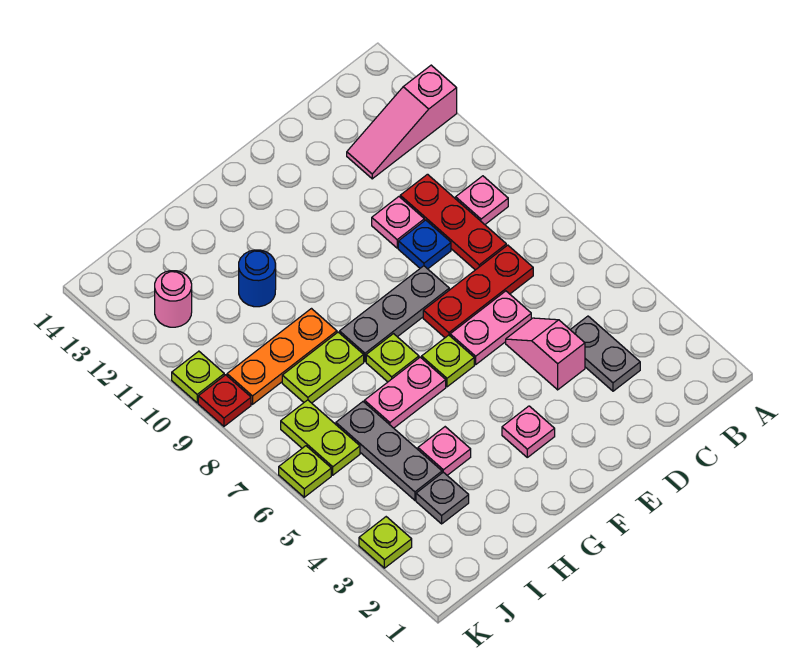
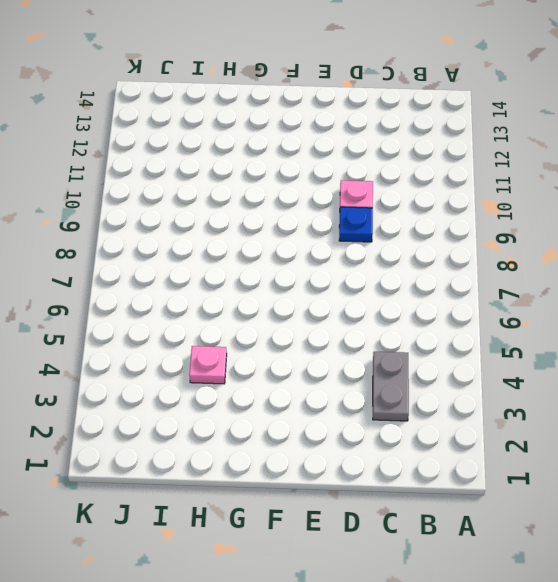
none -> pink slope A12:C12 level 1 top A
none -> pink plate B9 level 1
none -> red plate C7:E7 level 1

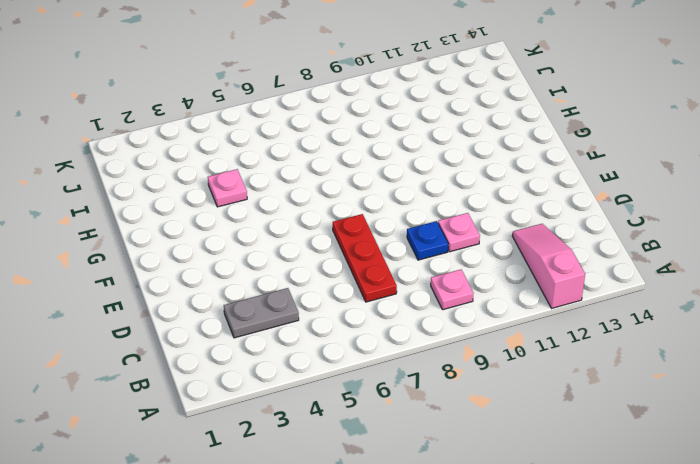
none -> red plate C8:C10 level 1
none -> pink slope D4:D5 level 1 top 4
none -> pink plate D6:E6 level 1

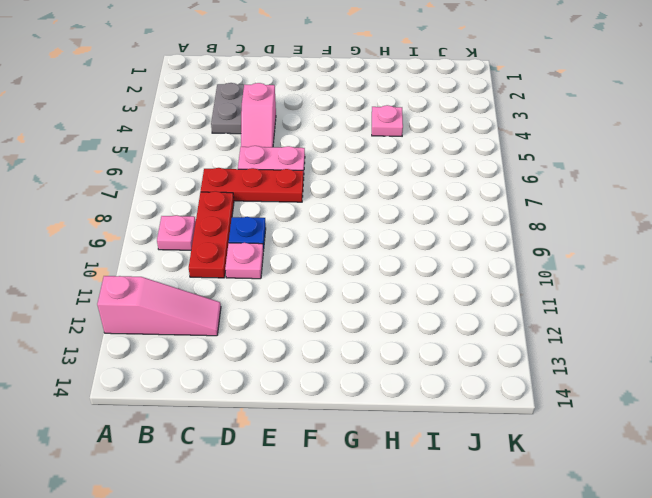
none -> grey plate E8:G8 level 1
none -> pink plate F3 level 1
none -> lime plate F6 level 1

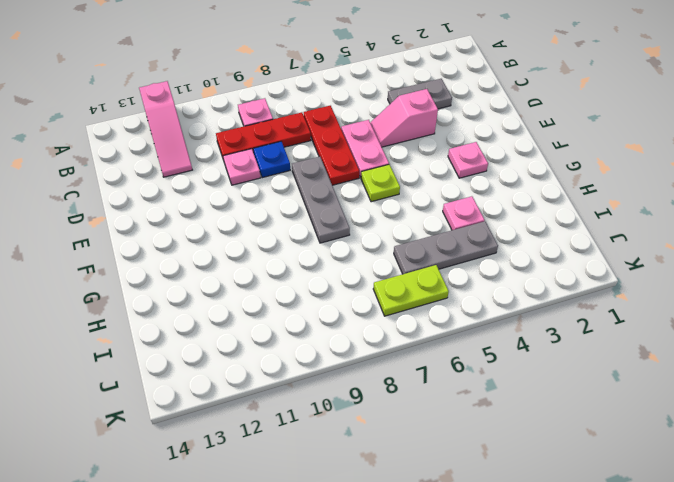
none -> pink plate G6:H6 level 1
none -> lime plate G7 level 1
none -> lime plate H8:I8 level 1

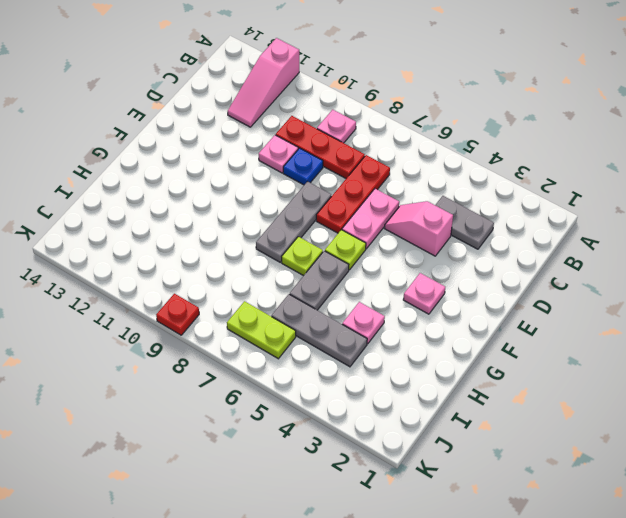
grey plate G6:H6 level 1 -> pink plate G6:H6 level 1
none -> lime plate H8:I8 level 1
none -> orange plate H9:J9 level 1
none -> blue round brick H11 level 1

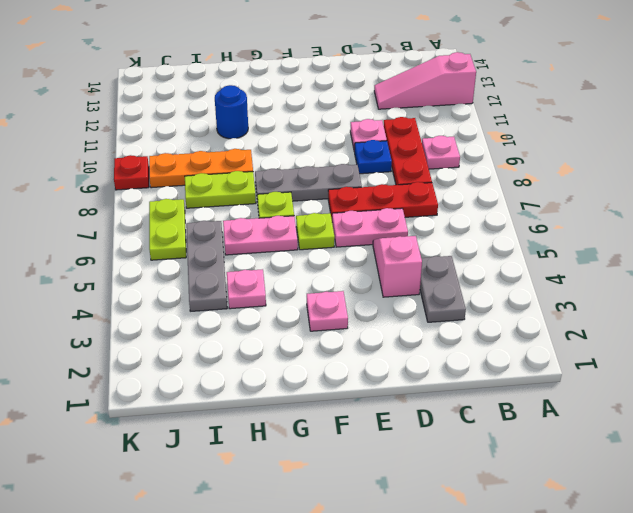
none -> grey plate I3 level 1
none -> pink round brick J12 level 1
none -> lime plate K3 level 1

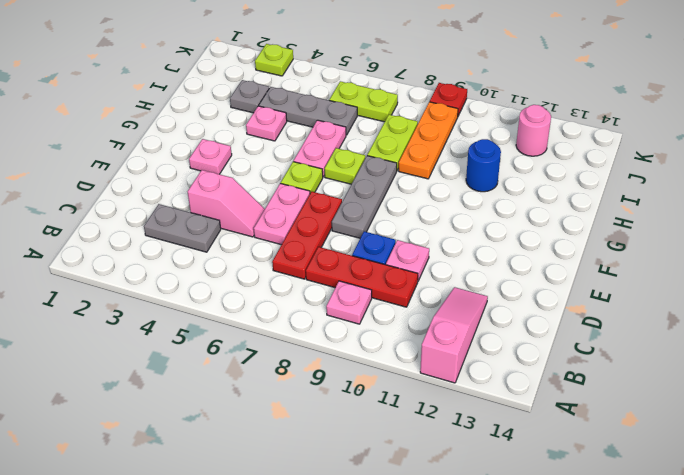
none -> lime plate K6 level 1
none -> lime plate K10 level 1

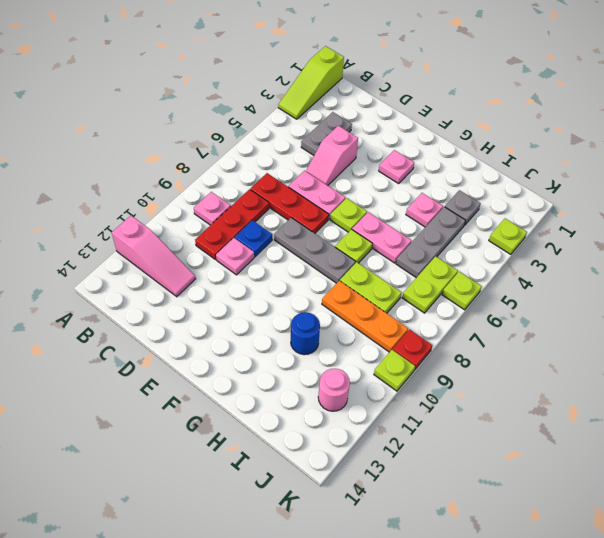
lime slope A1:A3 level 1 top 1 -> none

